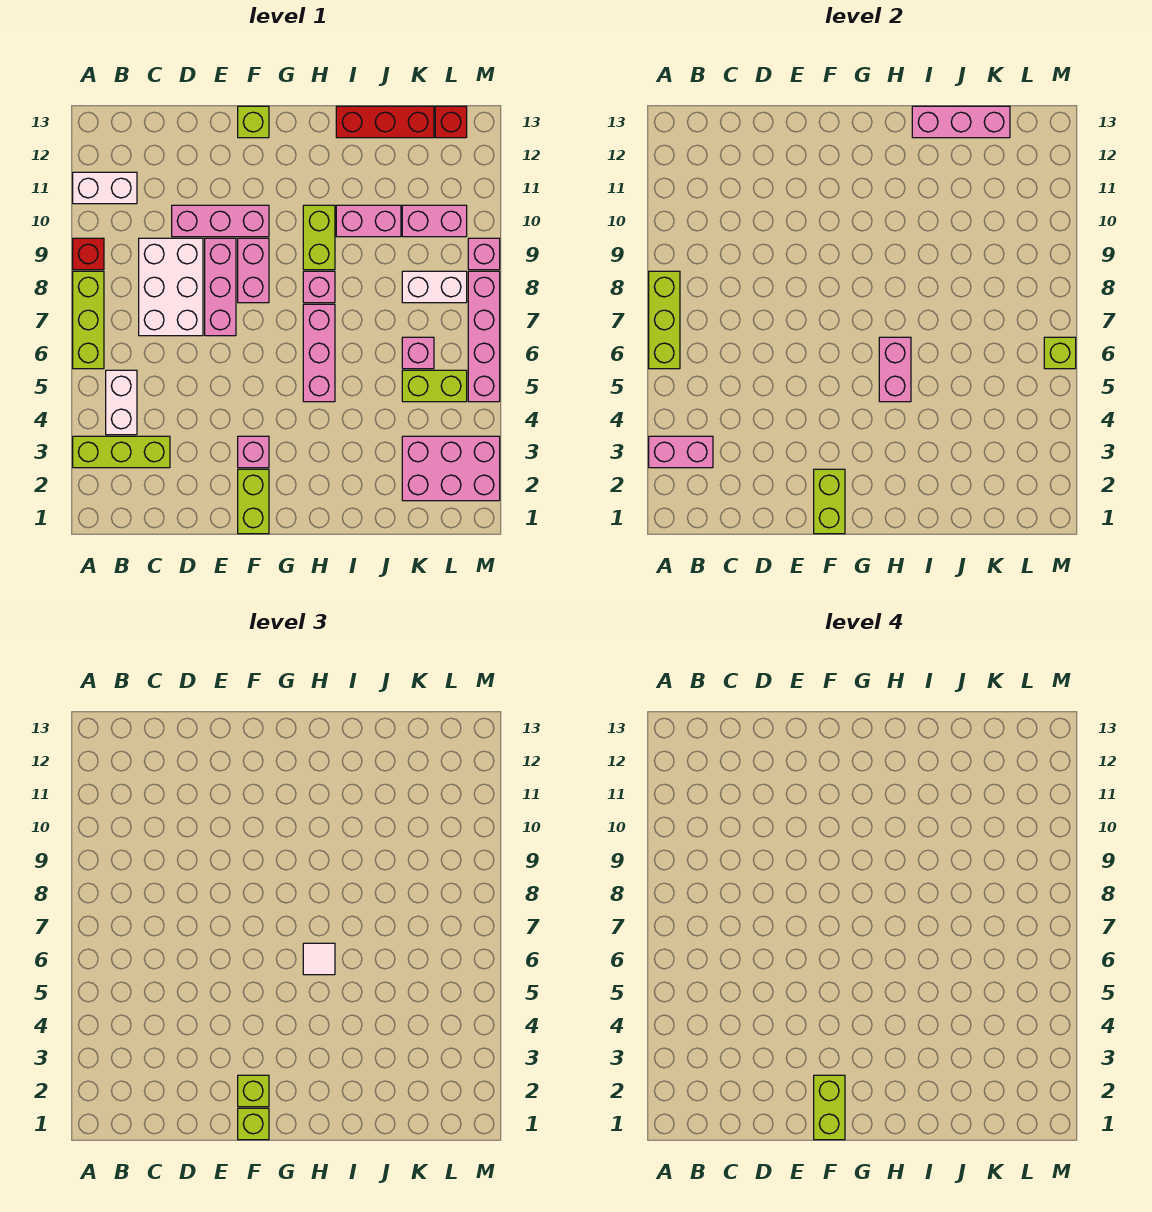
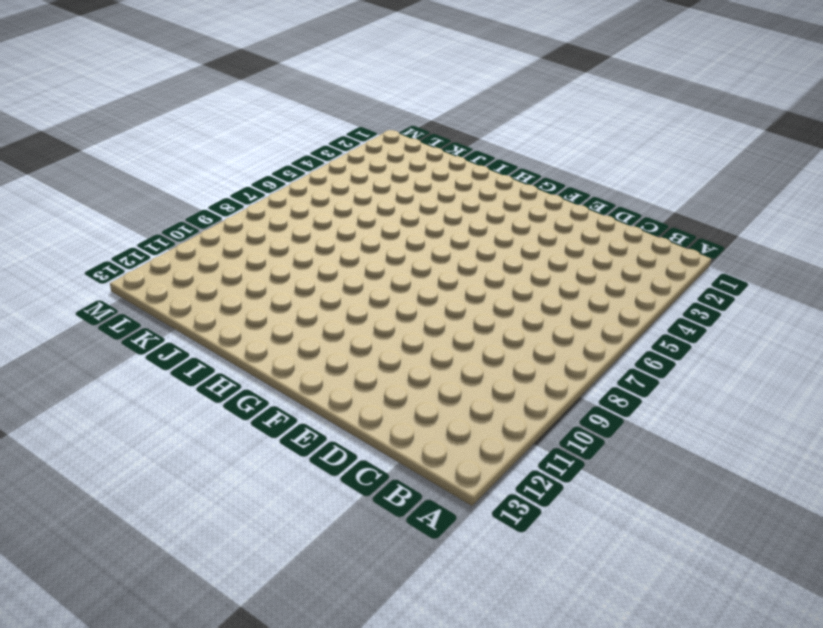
none -> lime brick A3:C3 level 1
none -> lime brick A6:A8 level 1
none -> red brick A9 level 1
none -> white brick A11:B11 level 1

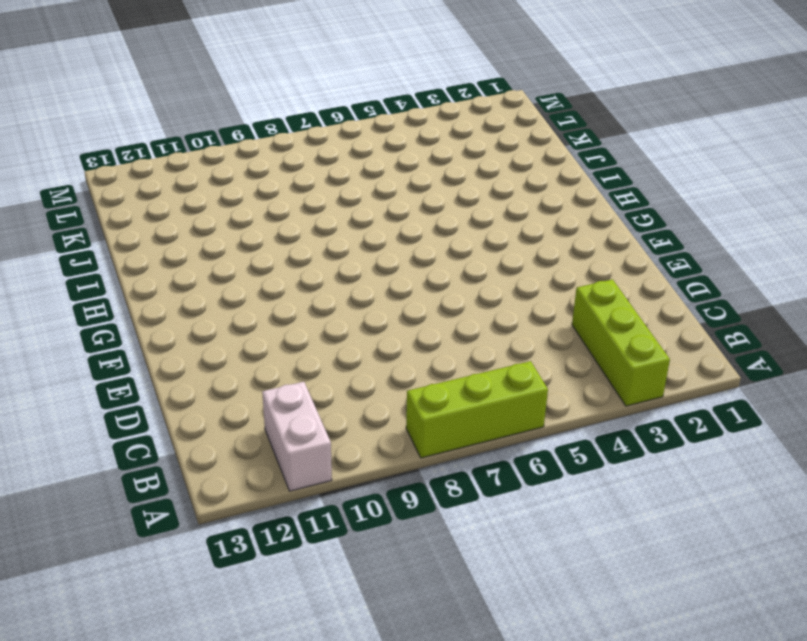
none -> red brick A9 level 1
none -> white brick B4:B5 level 1
none -> white brick C7:D9 level 1
none -> pink brick D10:F10 level 1

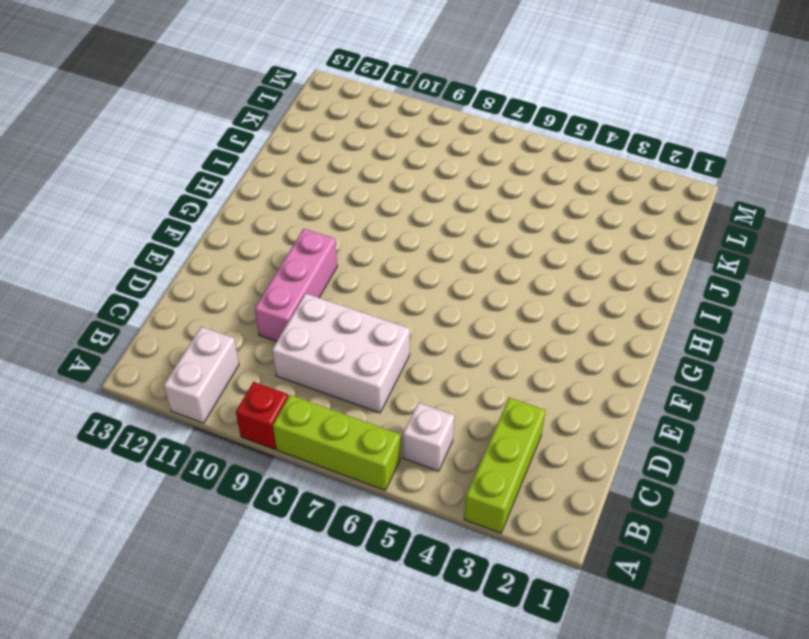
white brick B5 level 1 -> white brick B4:B5 level 1
none -> pink brick E7:E9 level 1
none -> lime brick F1:F2 level 1
none -> pink brick F3 level 1
none -> pink brick F8:F9 level 1

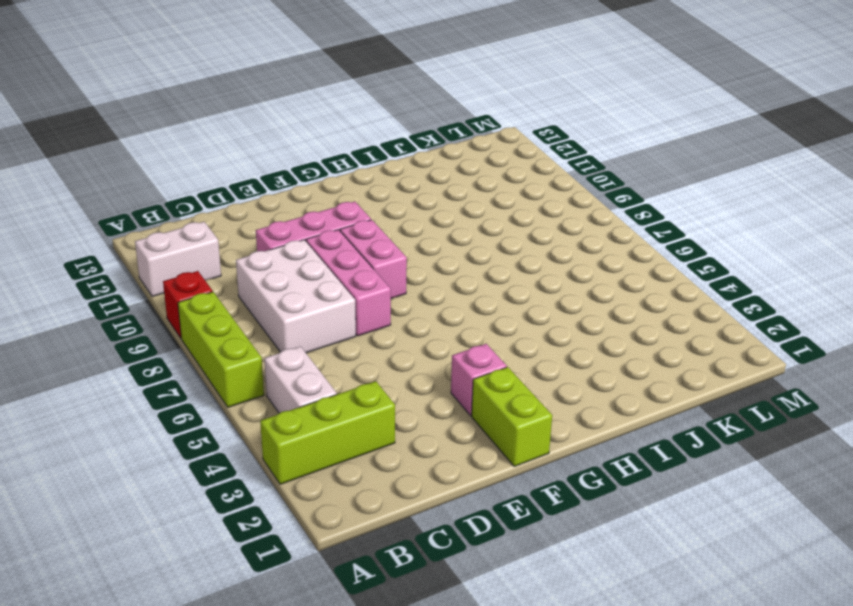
none -> lime brick F13 level 1
none -> pink brick H5:H7 level 1
none -> pink brick H8 level 1
none -> lime brick H9:H10 level 1

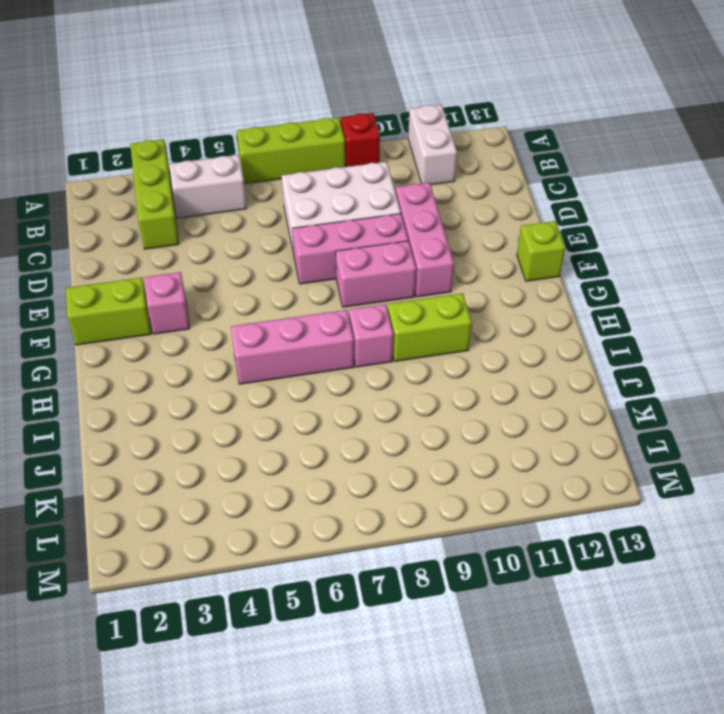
none -> pink brick I10:J10 level 1
none -> red brick I13:K13 level 1
none -> pink brick K2:M3 level 1
none -> lime brick K5:L5 level 1

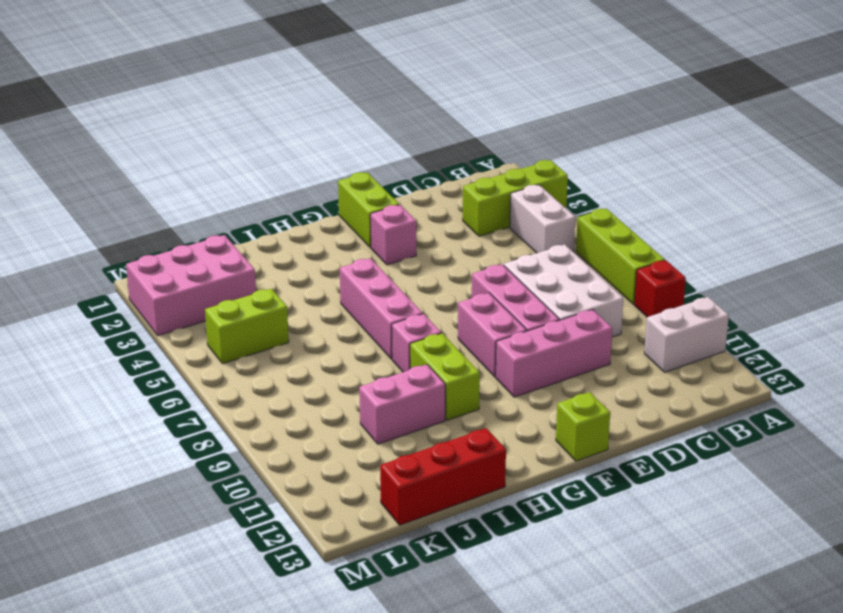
none -> pink brick K6 level 1
none -> white brick K8:L8 level 1
none -> pink brick K10:L10 level 1
none -> red brick L13 level 1

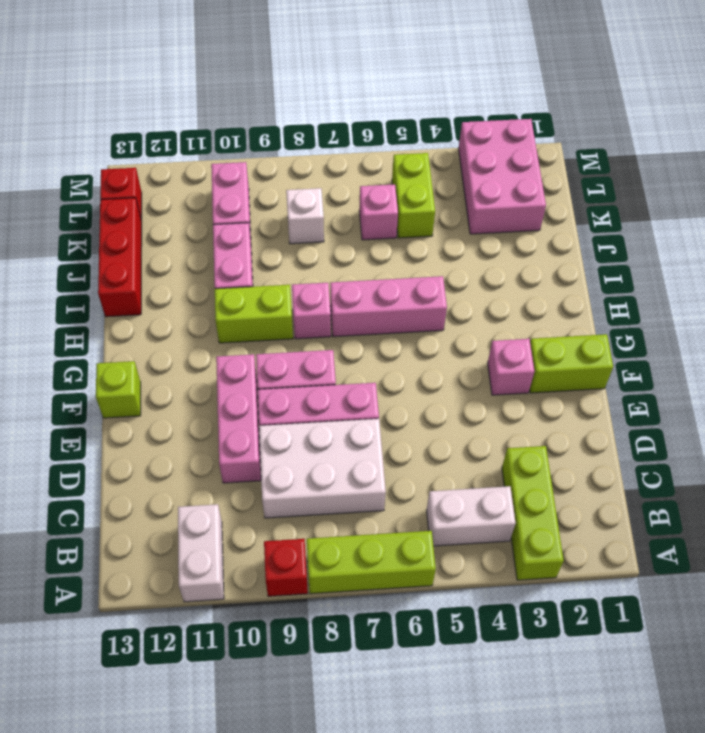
white brick K8 level 1 -> white brick K8:L8 level 1
none -> pink brick M5:M8 level 1
none -> pink brick M9 level 1
none -> pink brick A3:B3 level 2
none -> lime brick A6:A8 level 2

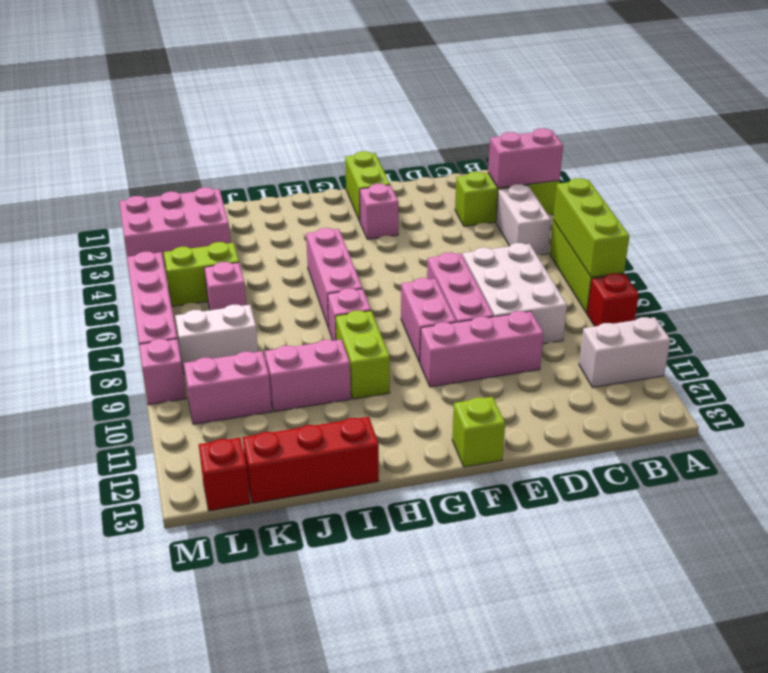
none -> lime brick F1:F2 level 2
none -> pink brick H5:H6 level 2
none -> pink brick I13:K13 level 2
none -> lime brick M6 level 2

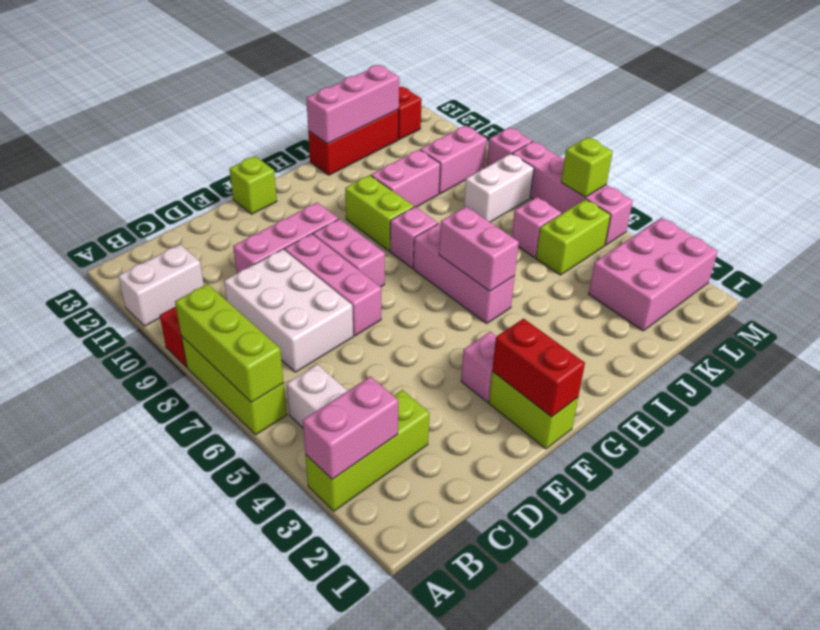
red brick F1:F2 level 2 -> lime brick F1:F2 level 2
none -> lime brick F1 level 3
none -> lime brick F2 level 3
none -> white tile H6 level 3
none -> lime brick F1:F2 level 4

